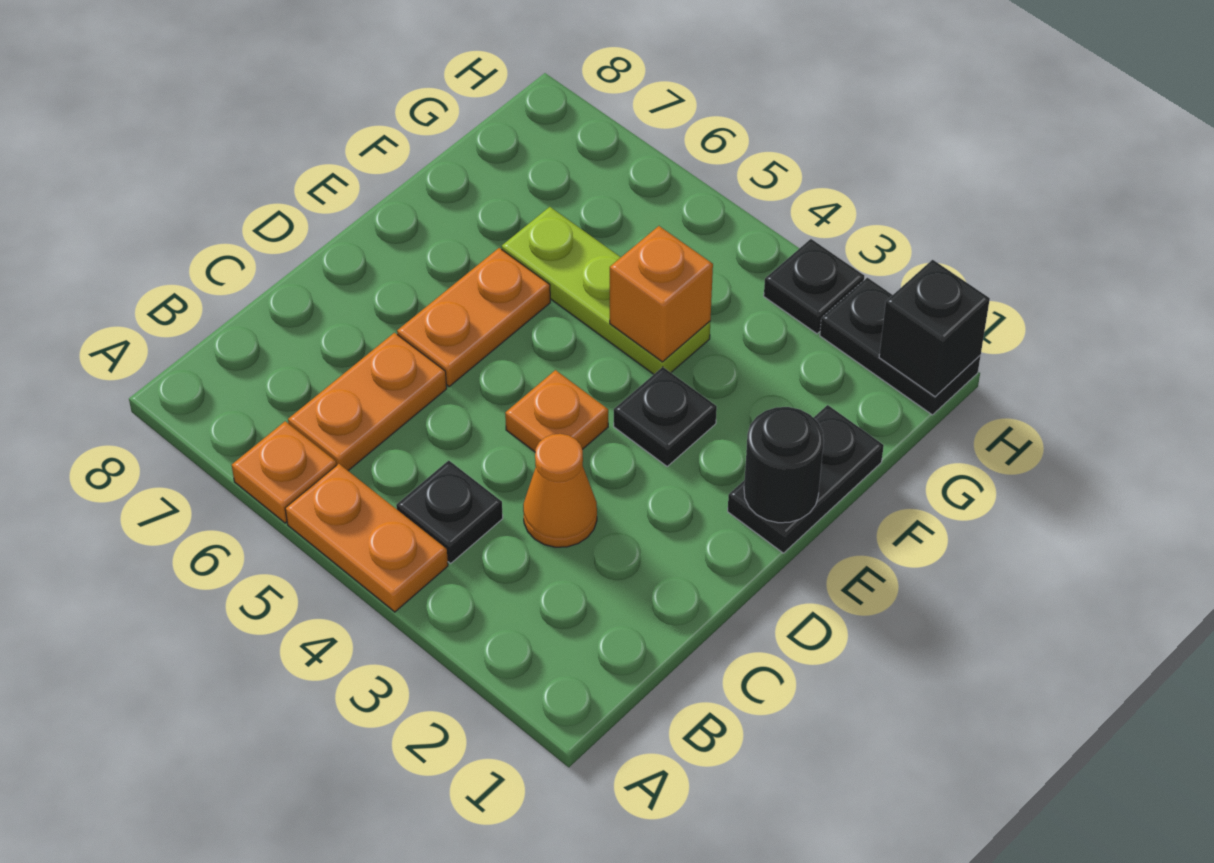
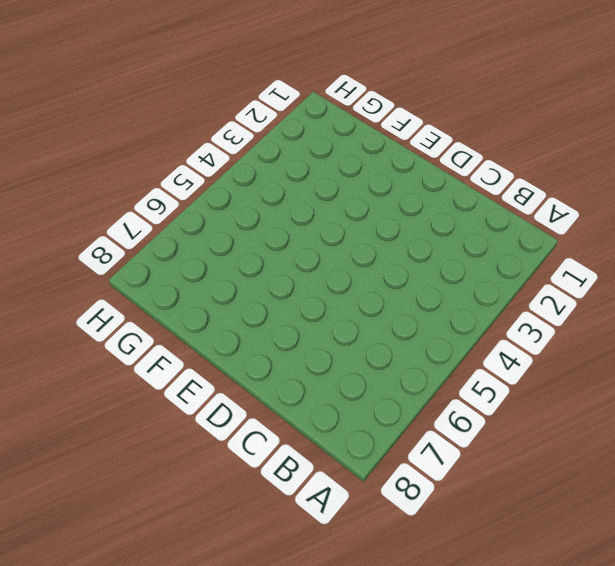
none -> orange plate A4:A5 level 1
none -> orange plate A6 level 1
none -> black plate B4 level 1

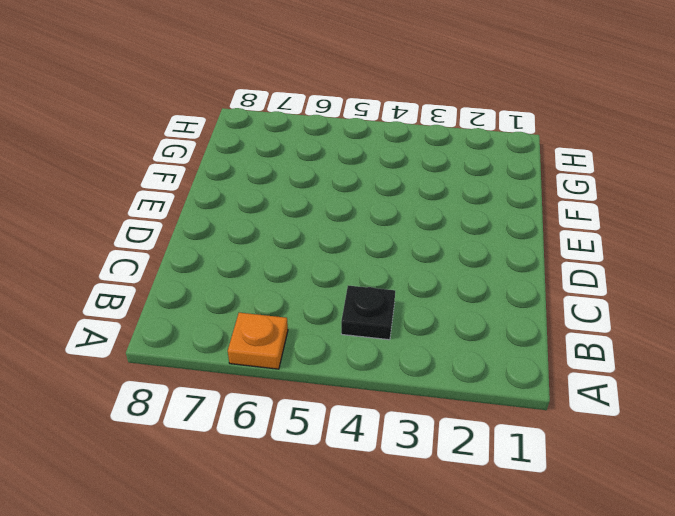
none -> orange plate A4:A5 level 1
none -> orange plate B6:C6 level 1
none -> orange cone C3 level 1

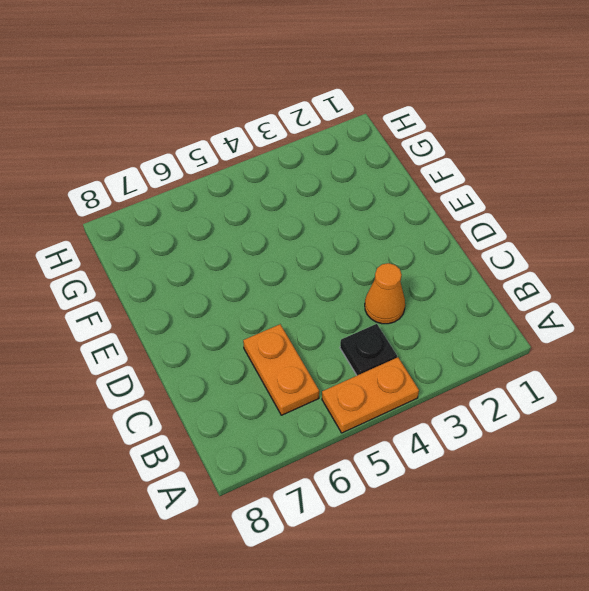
none -> orange plate A6 level 1
none -> orange plate D4 level 1
none -> orange plate D6:E6 level 1

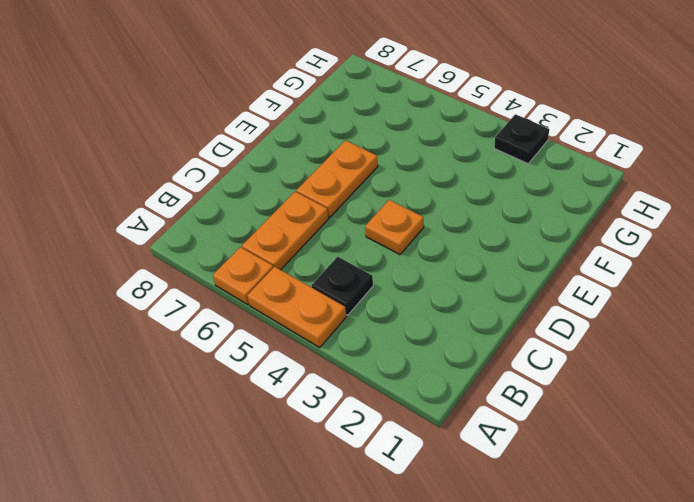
none -> orange cone C3 level 1
none -> black plate E1:F1 level 1
none -> black plate E3 level 1

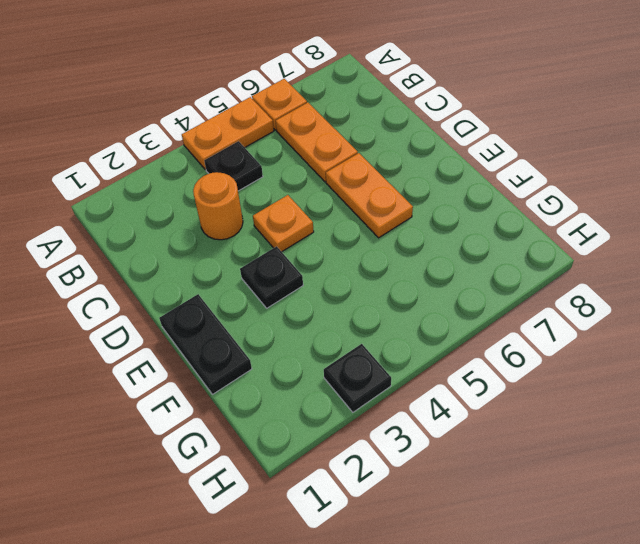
orange round brick C3 level 1 -> orange cone C3 level 1
none -> lime plate F4:F6 level 1
none -> black plate H1:H2 level 1
none -> black round brick E1 level 2

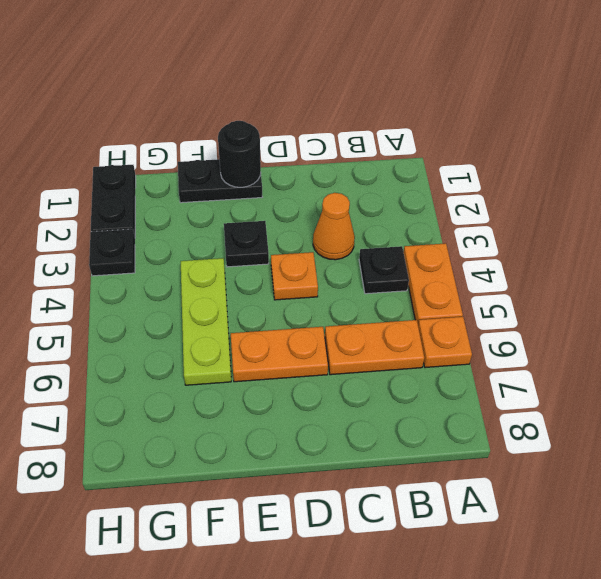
none -> orange brick F4 level 2
none -> black brick H1 level 2

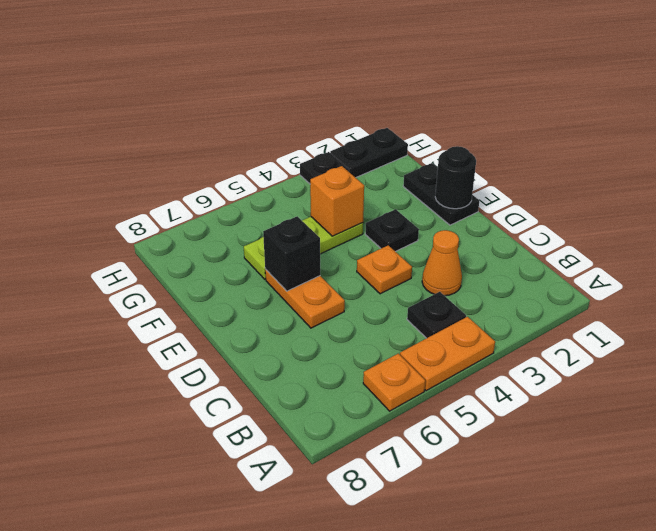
black brick E6 level 2 -> black brick H1 level 2
none -> orange plate B6:C6 level 1

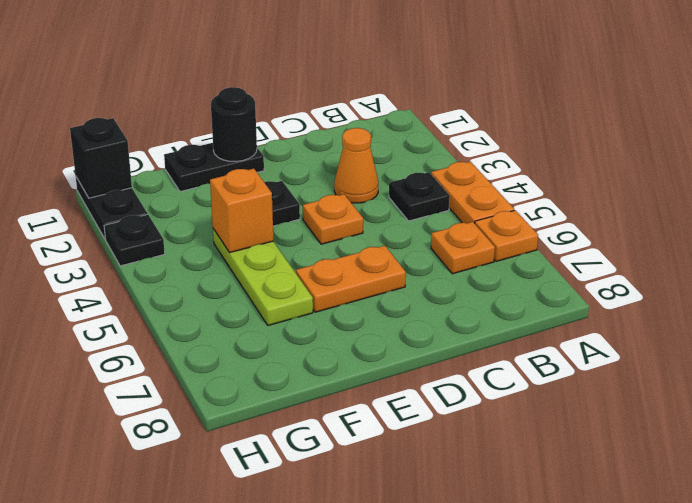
orange plate B6 level 1 -> orange plate B6:C6 level 1

